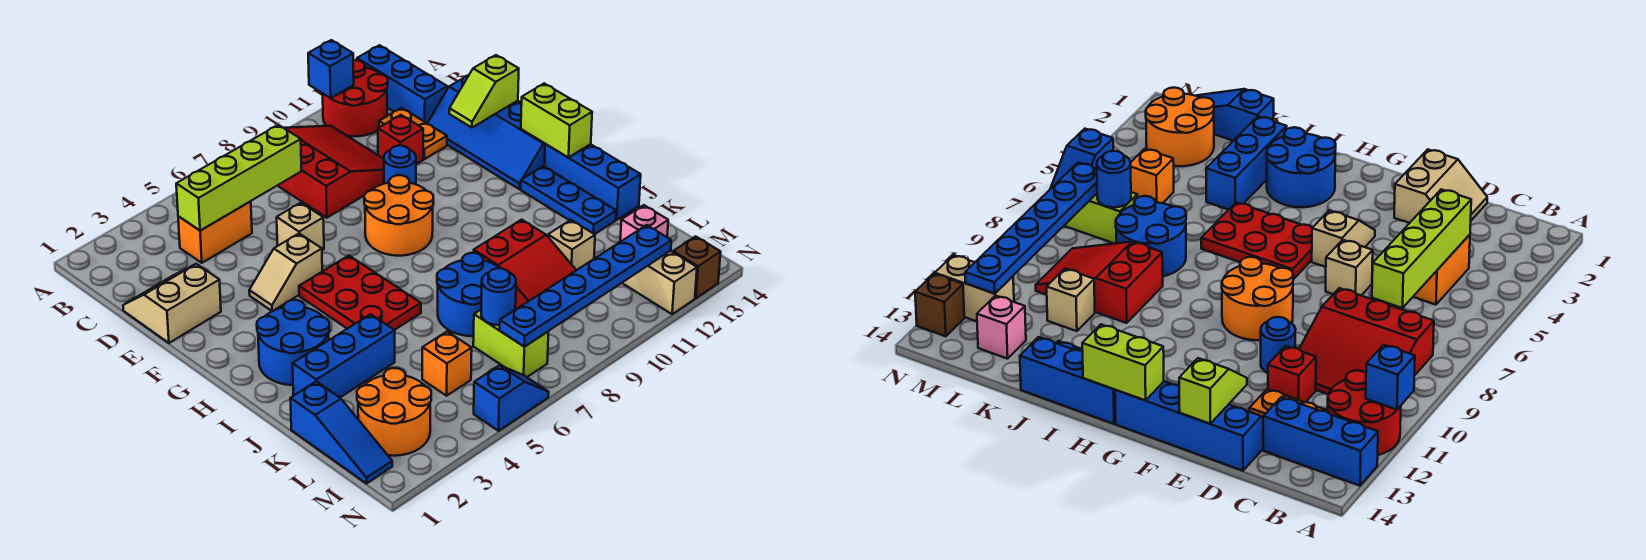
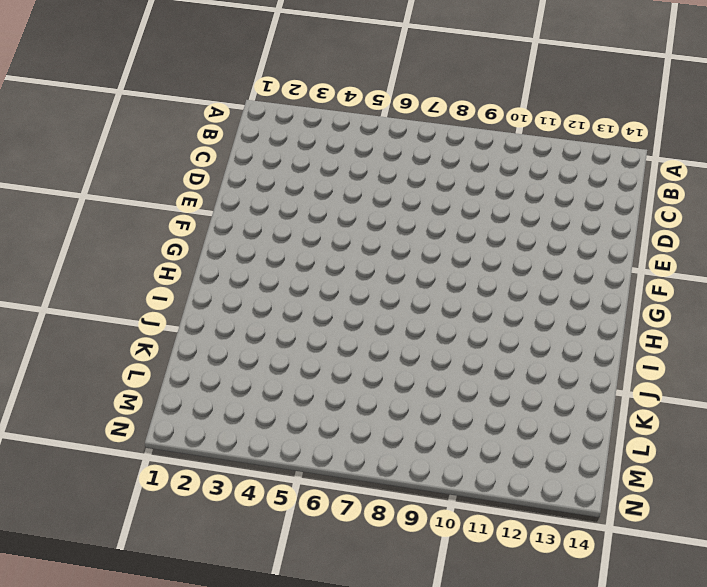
none -> red round brick A11:B12 level 1
none -> blue brick A13:C13 level 1
none -> red slope B8:D10 level 1 top 8
none -> orange brick C4:C5 level 1

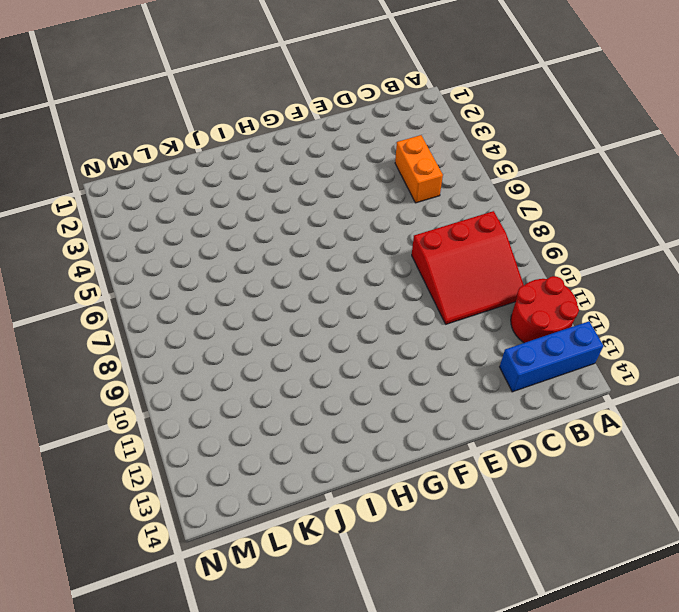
none -> orange plate C12:D12 level 1
none -> tan slope D1:E2 level 1 top E
none -> red brick D11 level 1
none -> blue slope D13:G14 level 1 top 14

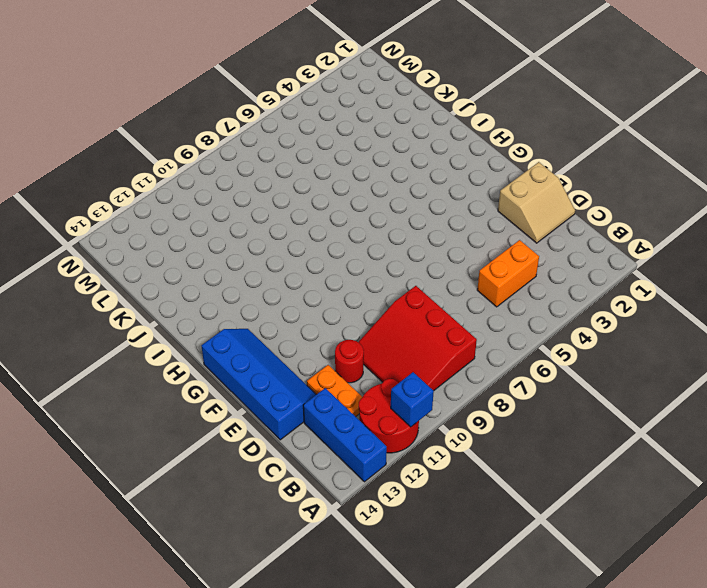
red round brick D11 level 1 -> red brick D11 level 1
none -> tan brick E6 level 1
none -> blue round brick E10 level 1
none -> tan slope F4:F5 level 1 top 5
none -> orange round brick F8:G9 level 1

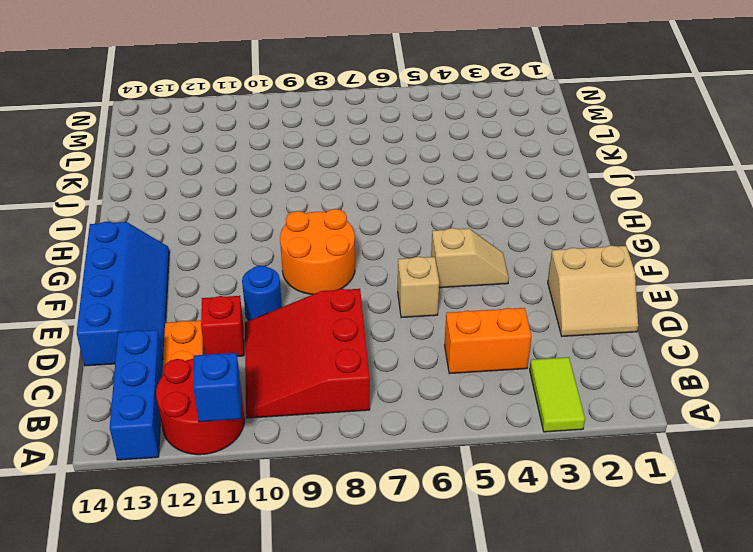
lime tile A3:B3 level 1 -> none
none -> red plate G5:I6 level 1
none -> blue round brick H2:I3 level 1
none -> blue plate H13:J13 level 1
none -> blue brick H14:J14 level 1

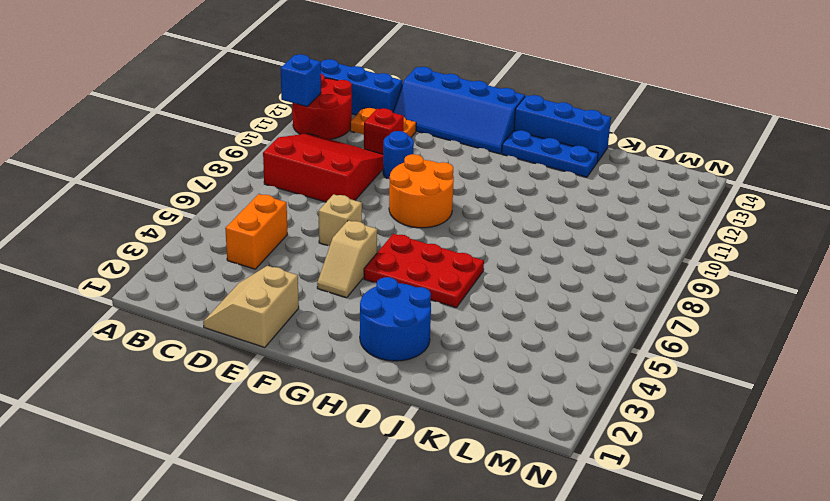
none -> blue brick J2:J4 level 1
none -> blue round brick J7:K8 level 1
none -> red slope J9:L10 level 1 top J
none -> blue slope K1:M1 level 1 top K

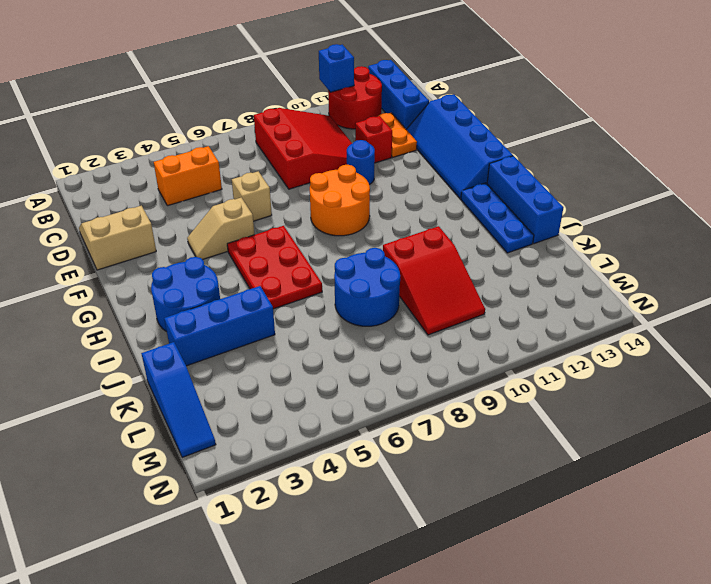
none -> tan brick K11 level 1
none -> orange round brick L2:M3 level 1
none -> orange brick L5 level 1
none -> lime brick L7:M7 level 1

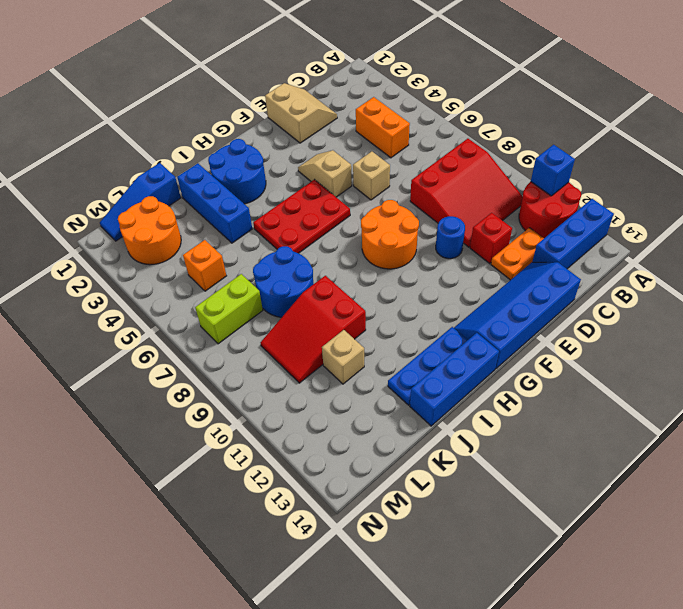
none -> pink brick L13 level 1
none -> tan brick M12:N12 level 1
none -> blue slope N5:N6 level 1 top 5
none -> brown brick N13 level 1

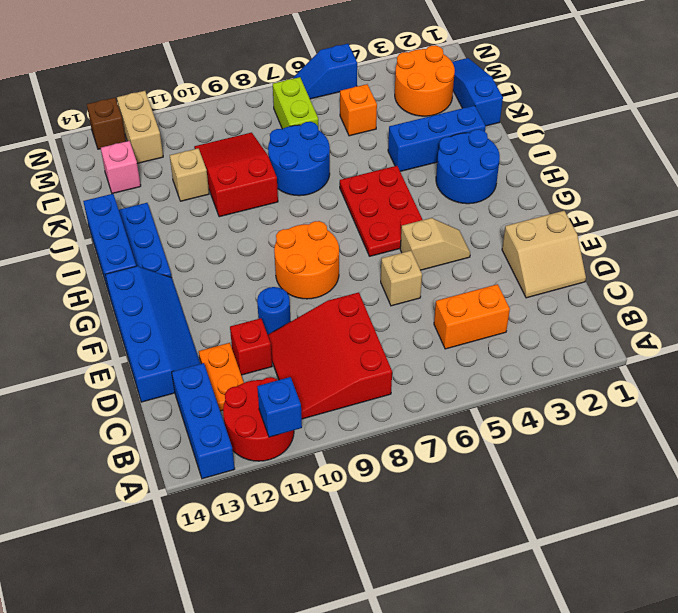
none -> lime brick C4:C7 level 2
none -> lime slope E13:E14 level 2 top 14
none -> lime brick G14:H14 level 2
none -> blue round brick L7 level 2

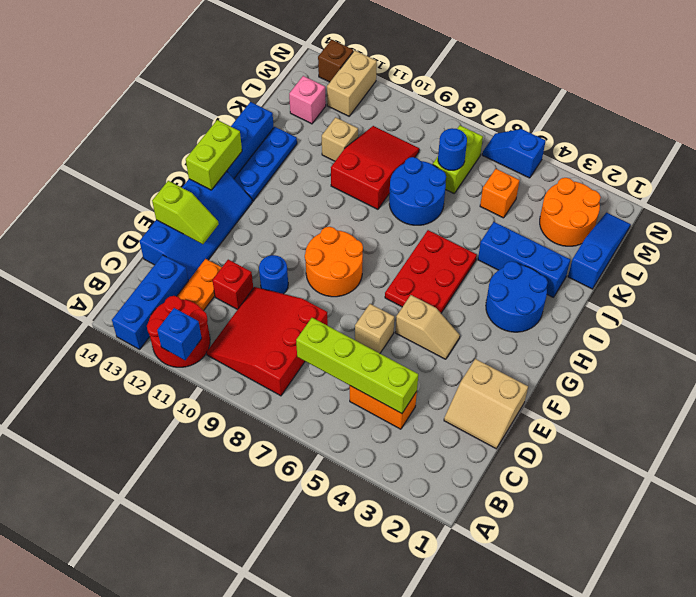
none -> blue plate M7:M12 level 2

